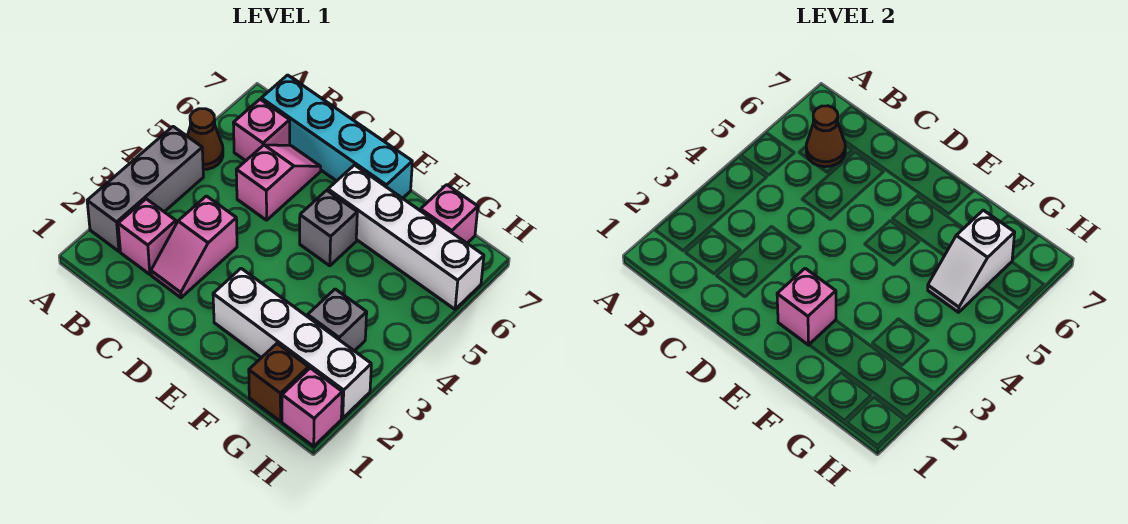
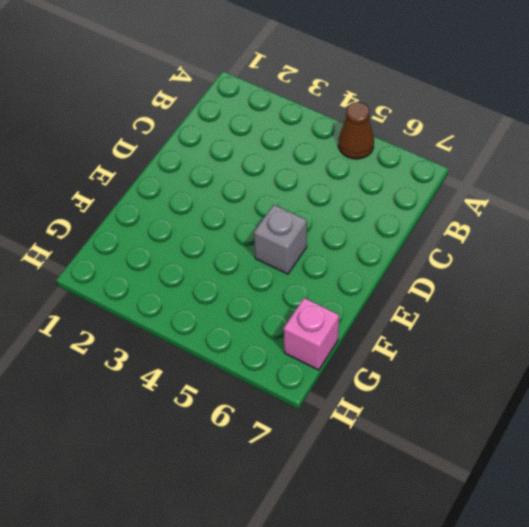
none -> grey brick A2:A4 level 1
none -> pink brick B2 level 1
none -> pink brick B6 level 1

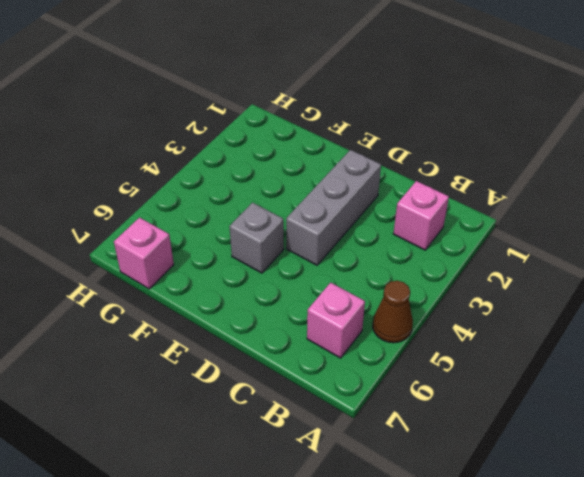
grey brick D2:D4 level 1 -> grey brick A2:A4 level 1
none -> cyan brick B7:E7 level 1
none -> pink slope C2:C3 level 1 top 3
none -> pink slope C5:C6 level 1 top 5

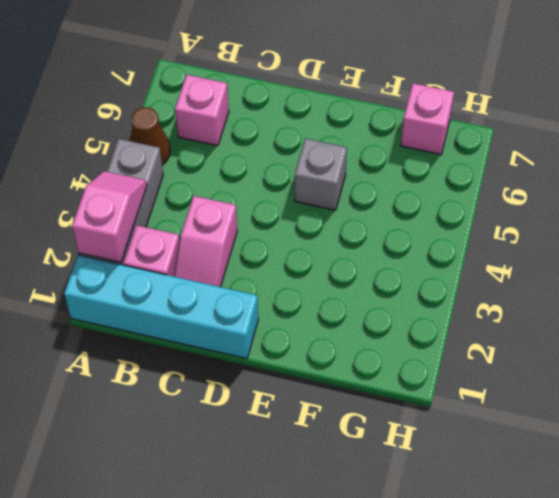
cyan brick A1:D1 level 1 -> cyan brick B7:E7 level 1
pink slope A2:A3 level 2 top 2 -> pink slope C5:C6 level 1 top 5
none -> white brick E2:H2 level 1
none -> white brick E6:H6 level 1
none -> brown brick G1 level 1

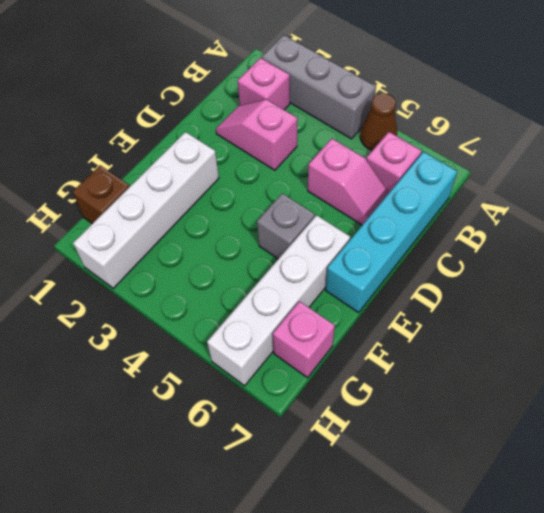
none -> grey brick G3 level 1
none -> pink brick H1 level 1
none -> brown cone B6 level 2

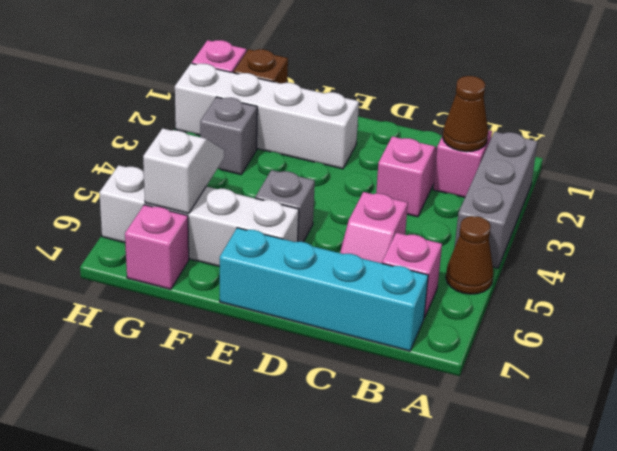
brown cone B2 level 2 -> brown cone B6 level 2
none -> pink brick E2 level 2

